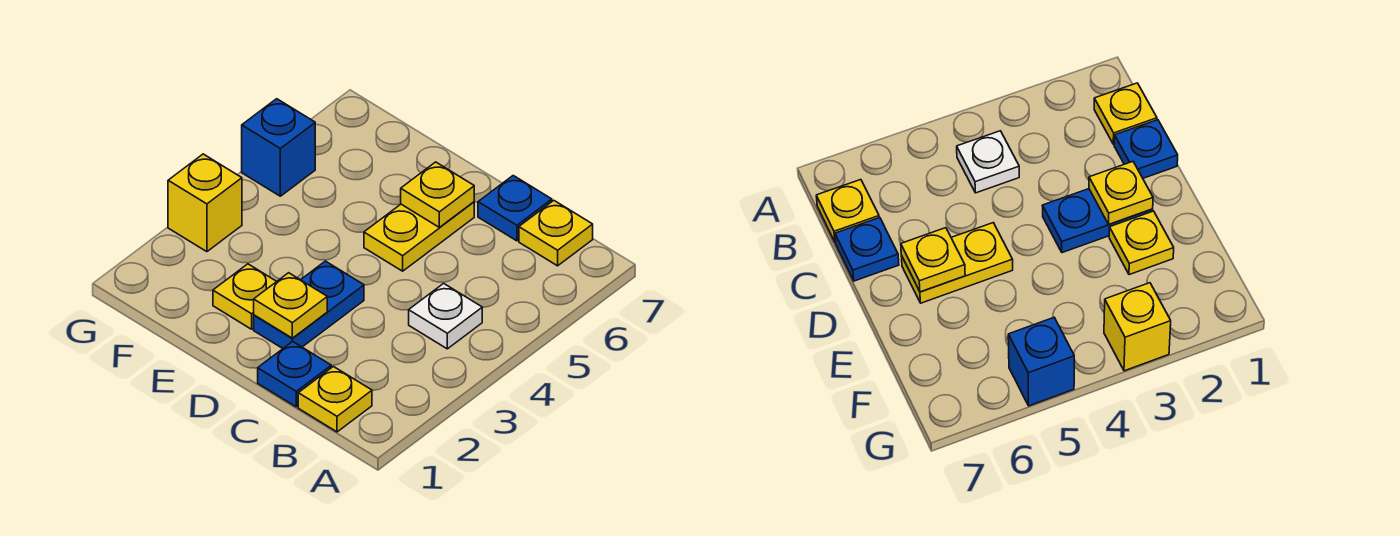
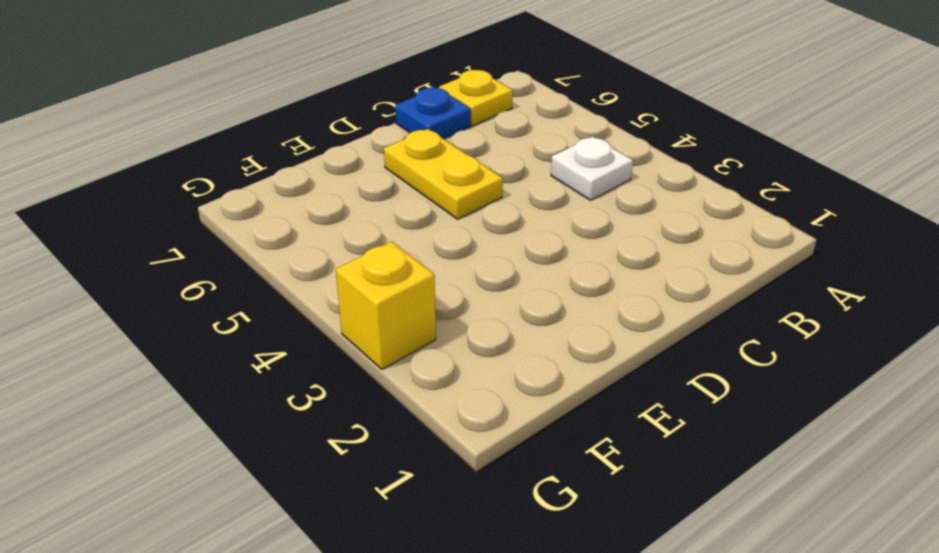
none -> yellow plate B1 level 1
none -> blue plate C1 level 1
none -> blue plate D2:D3 level 1

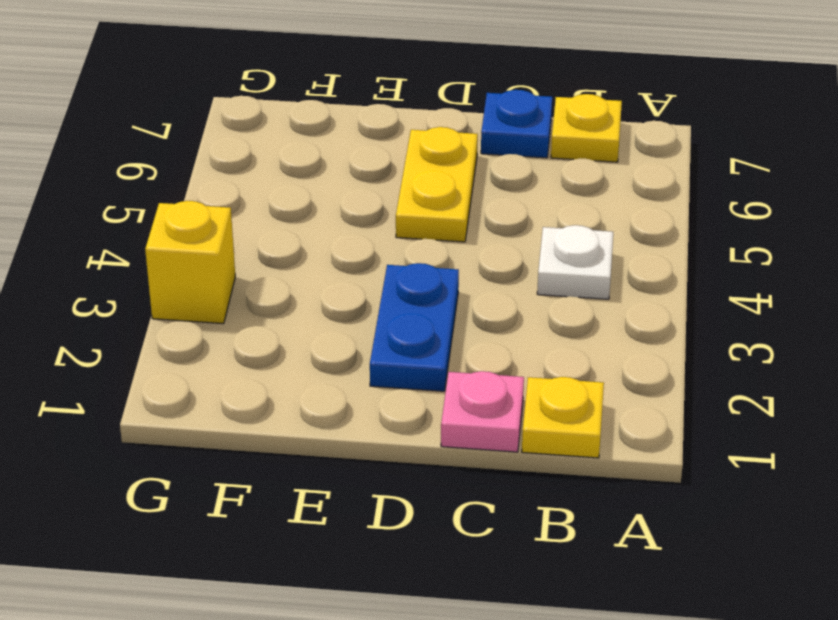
pink plate C1 level 1 -> blue plate C1 level 1
none -> yellow plate E2 level 1
none -> blue brick G5 level 1
none -> yellow plate D2 level 2

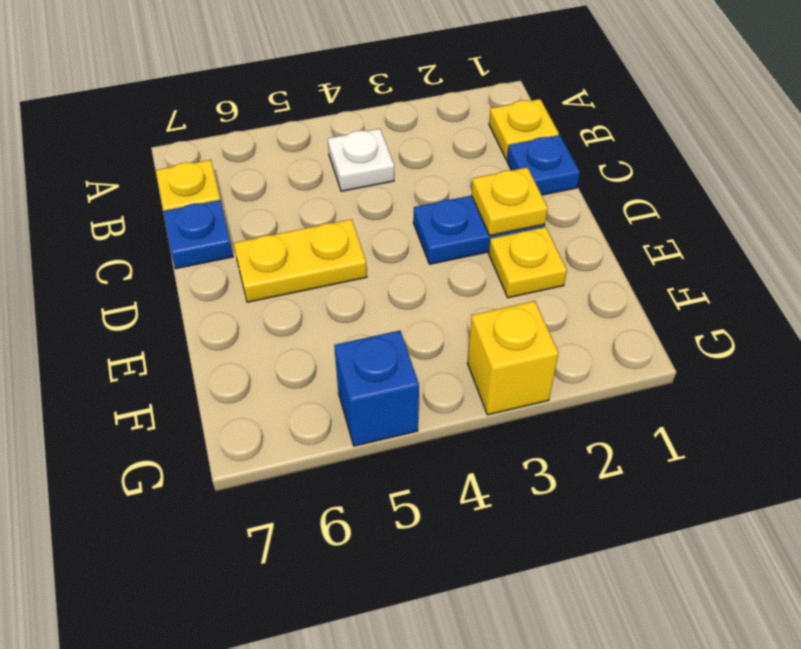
none -> yellow plate D6 level 2

